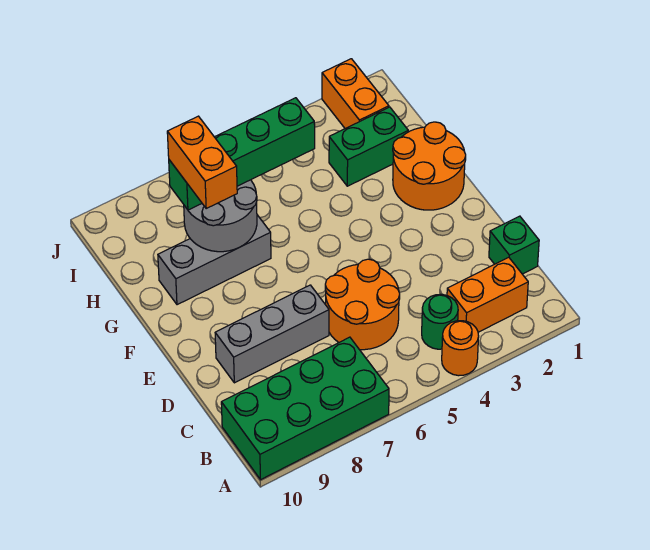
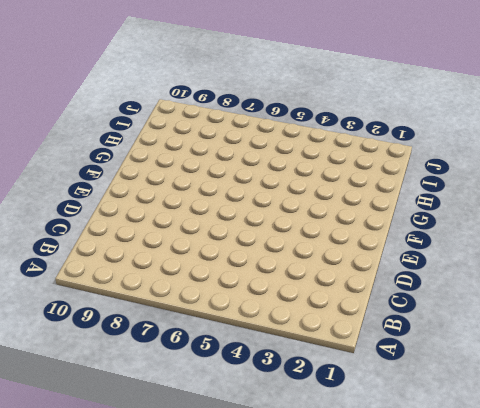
none -> orange round brick A4 level 1
none -> green brick A7:B10 level 1
none -> orange brick B2:B3 level 1

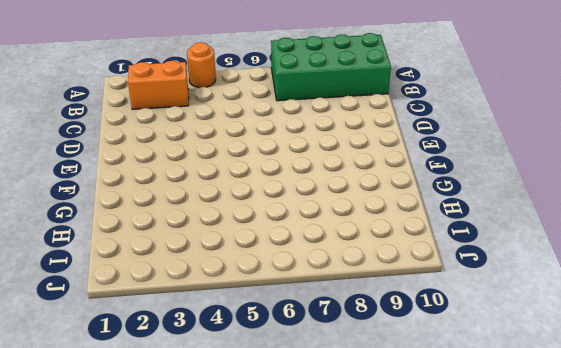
none -> green round brick B4 level 1
none -> green brick C1 level 1
none -> orange round brick C5:D6 level 1

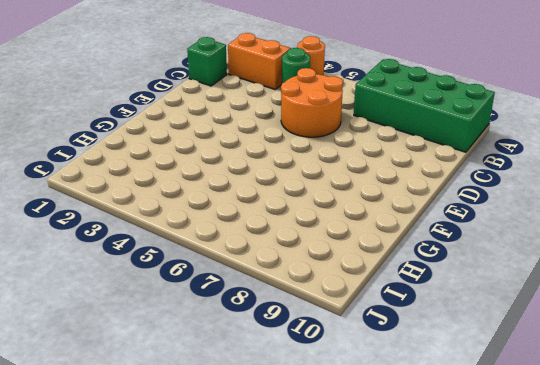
none -> grey brick D7:D9 level 1
none -> orange round brick F1:G2 level 1
none -> grey brick G7:G9 level 1

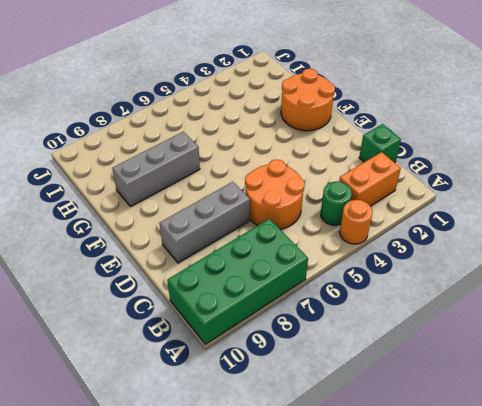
none -> green brick H2:H3 level 1
none -> orange brick I2:J2 level 1
none -> grey round brick G7:H8 level 2

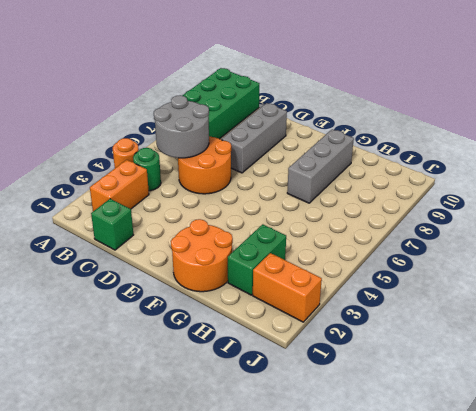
grey round brick B5:C6 level 2 -> grey round brick G7:H8 level 2
none -> green brick H5:H8 level 3
none -> orange brick G8:H8 level 4

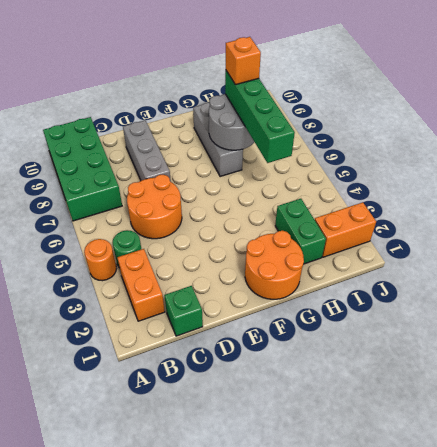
orange brick H8 level 4 -> orange brick G8:H8 level 4

